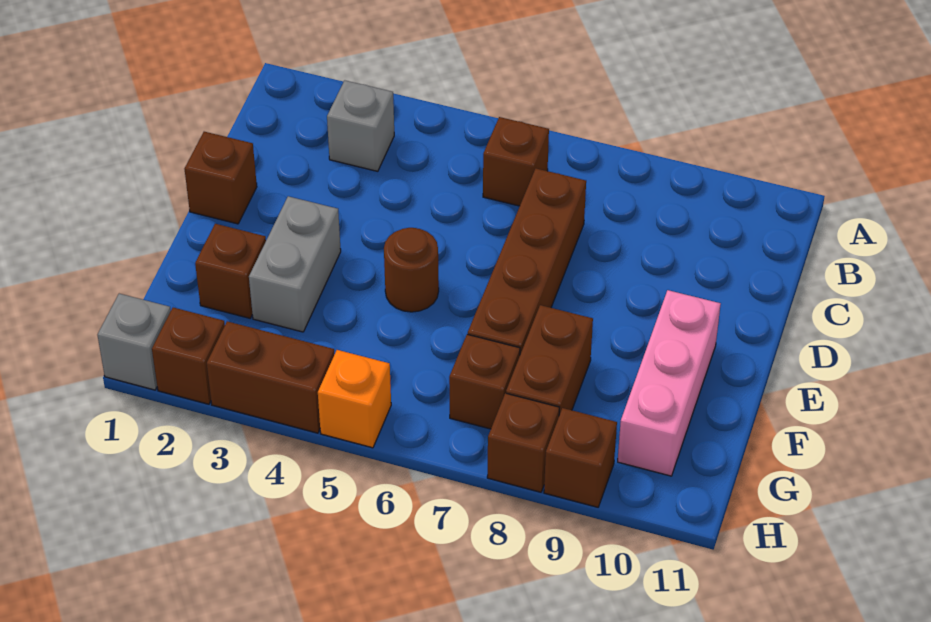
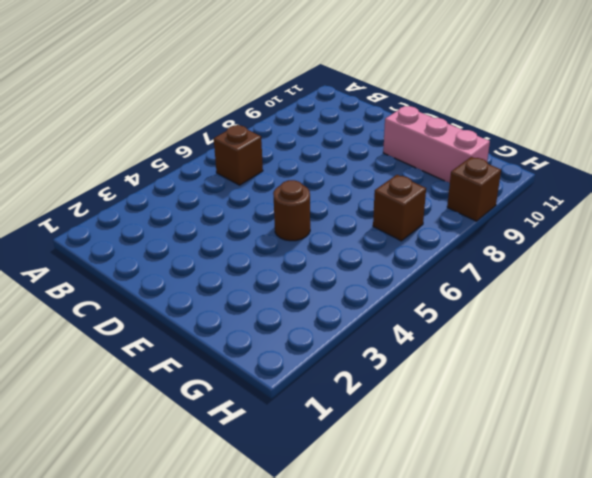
none -> grey brick B3 level 1
none -> brown brick C7:F7 level 1
none -> brown brick D1 level 1

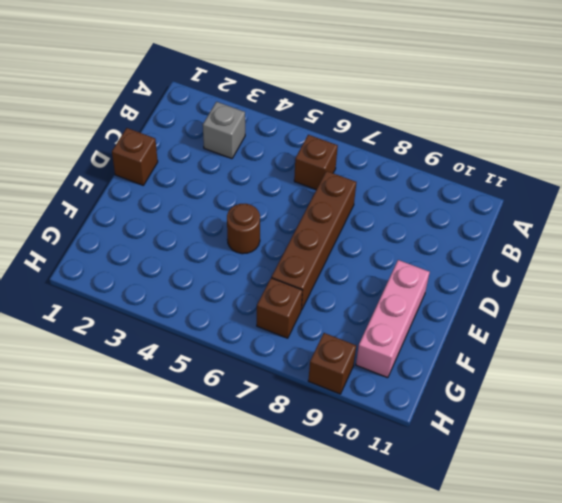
none -> grey brick E3:F3 level 1
none -> brown brick F2 level 1
none -> brown brick F8:G8 level 1

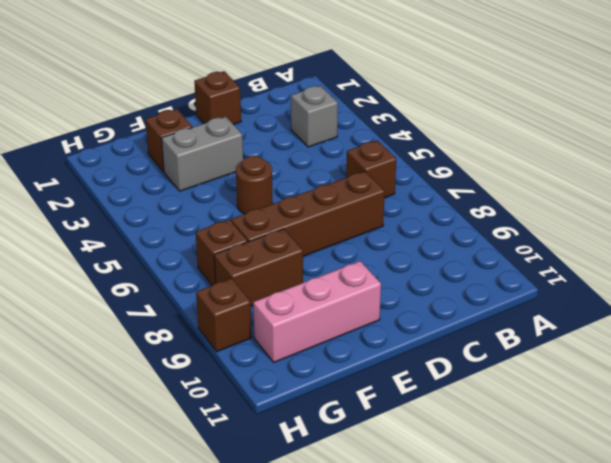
none -> grey brick H1 level 1
none -> brown brick H2 level 1
none -> brown brick H3:H4 level 1

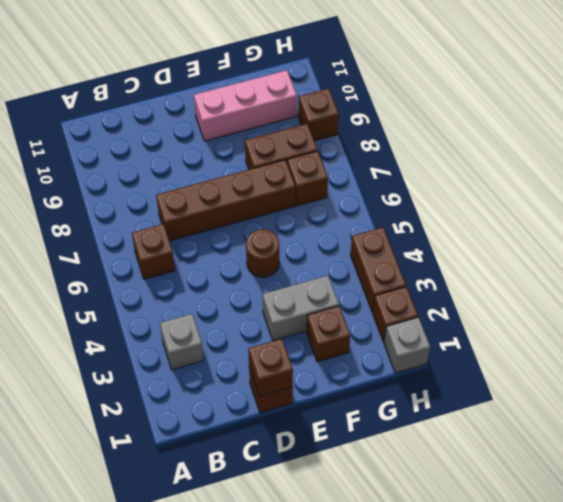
brown brick D1 level 2 -> brown brick H8 level 1
none -> orange brick H5 level 1

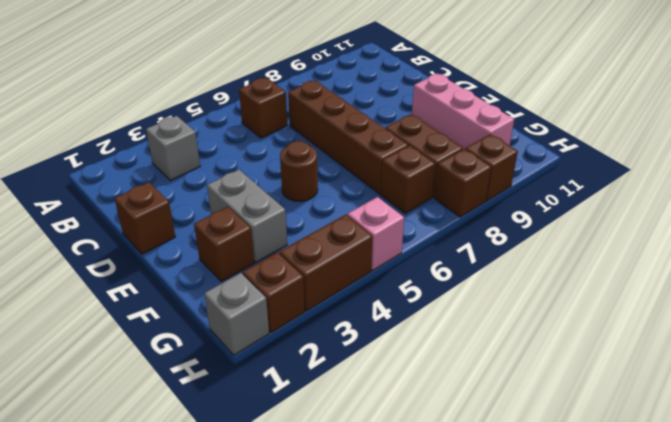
pink brick H5 level 1 -> orange brick H5 level 1

